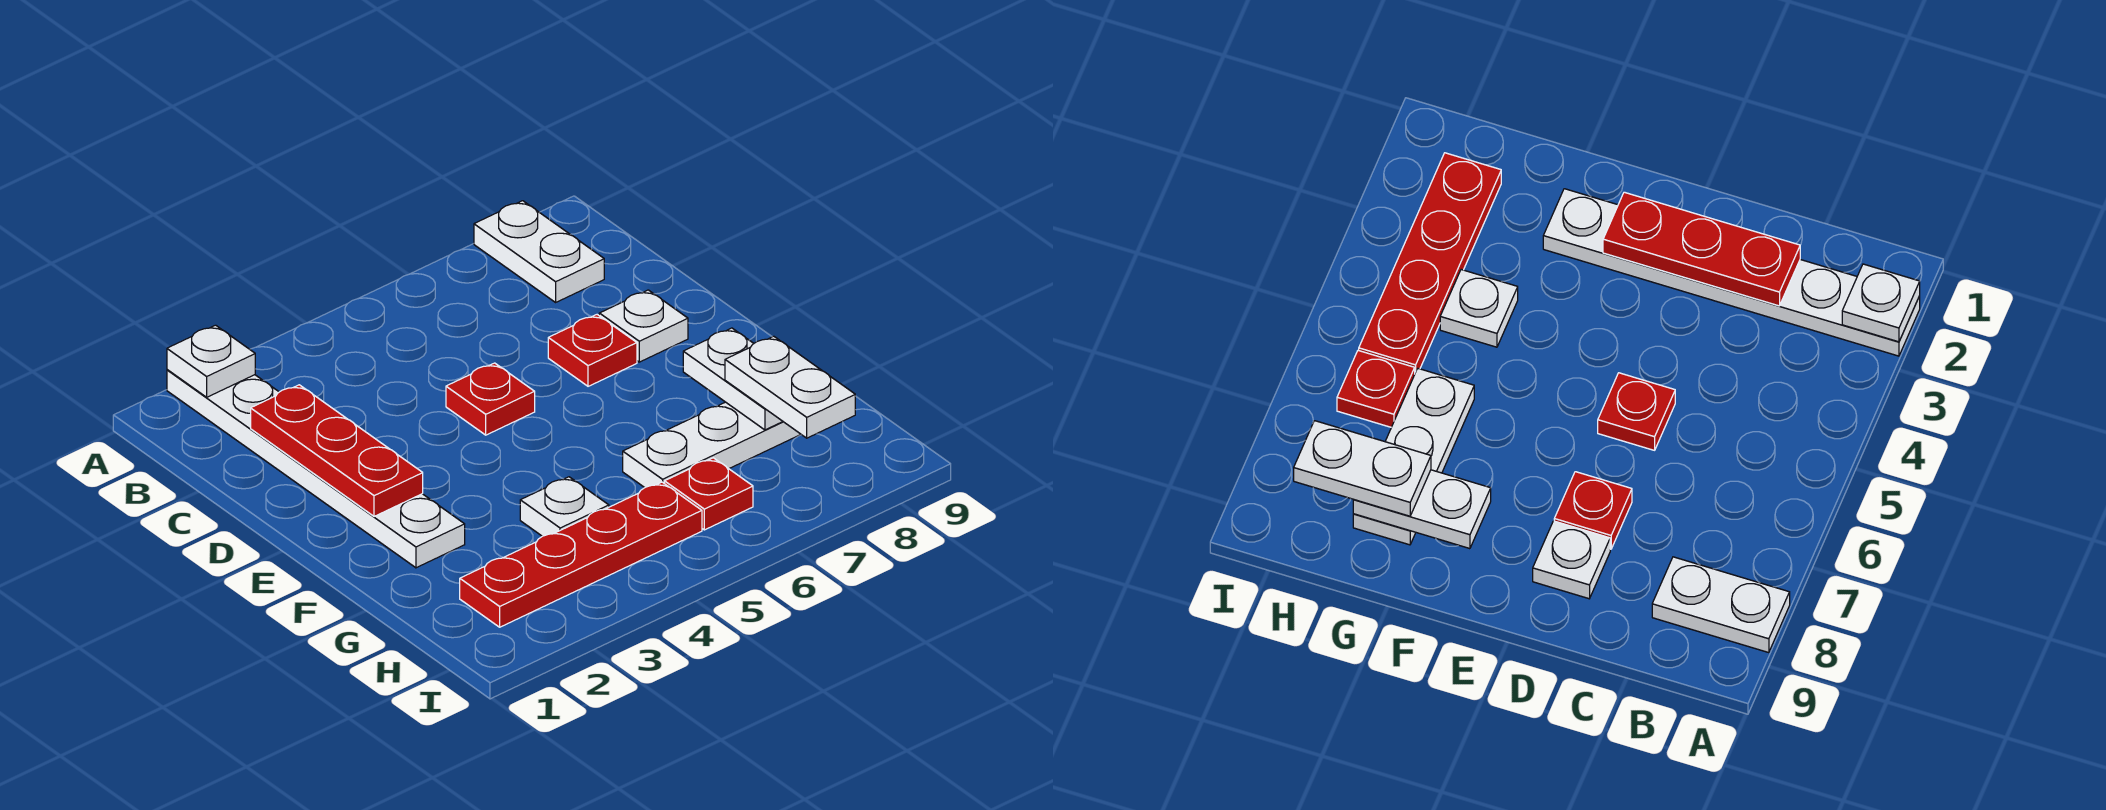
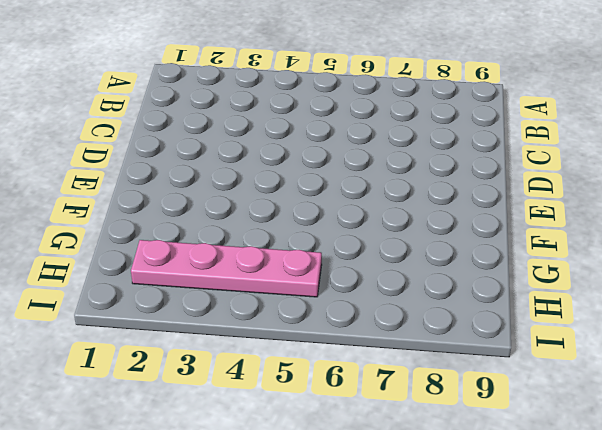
pink plate H2:H5 level 1 -> red plate H2:H5 level 1
none -> white plate A2:F2 level 1
none -> white plate A8:B8 level 1
none -> red plate D5 level 1

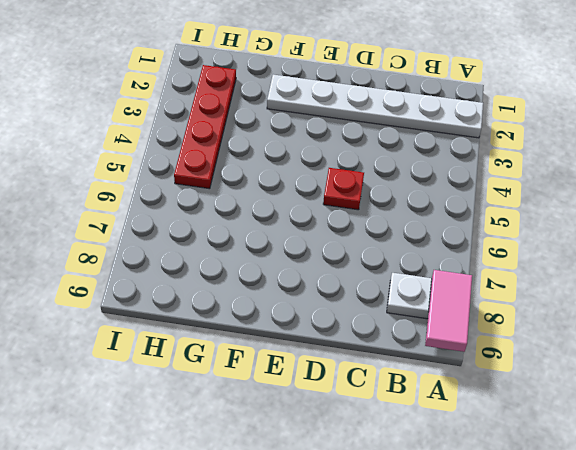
pink tile A8:A9 level 2 -> none
none -> red plate D7 level 1
none -> white plate D8 level 1
none -> white plate G4 level 1

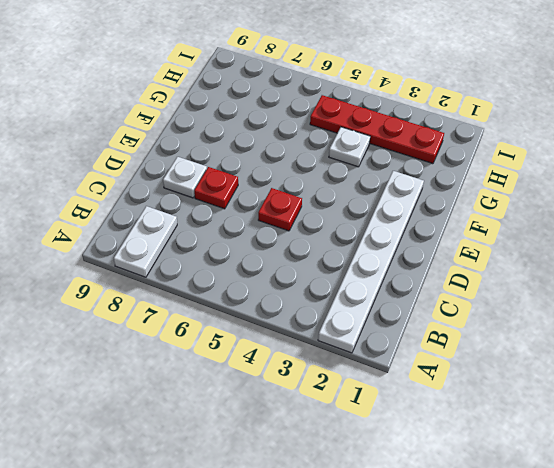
none -> white plate G6:G8 level 1
none -> red plate H6 level 1
none -> white plate A2 level 2

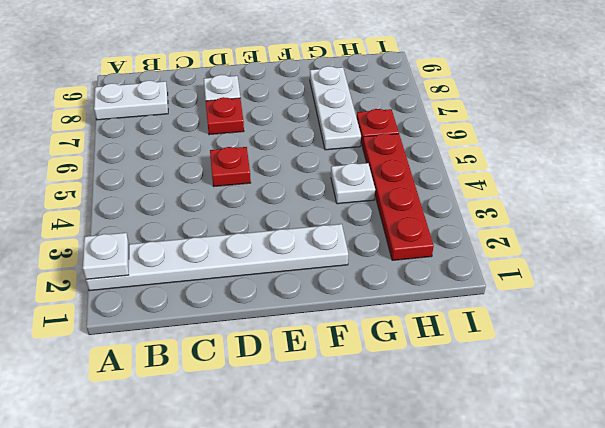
none -> red plate C2:E2 level 2
none -> white plate F8:G8 level 2
none -> white plate G8:H8 level 3

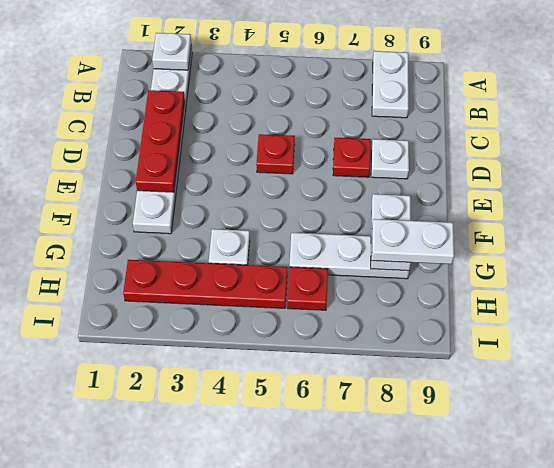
white plate G8:G9 level 3 -> white plate G8:H8 level 3

